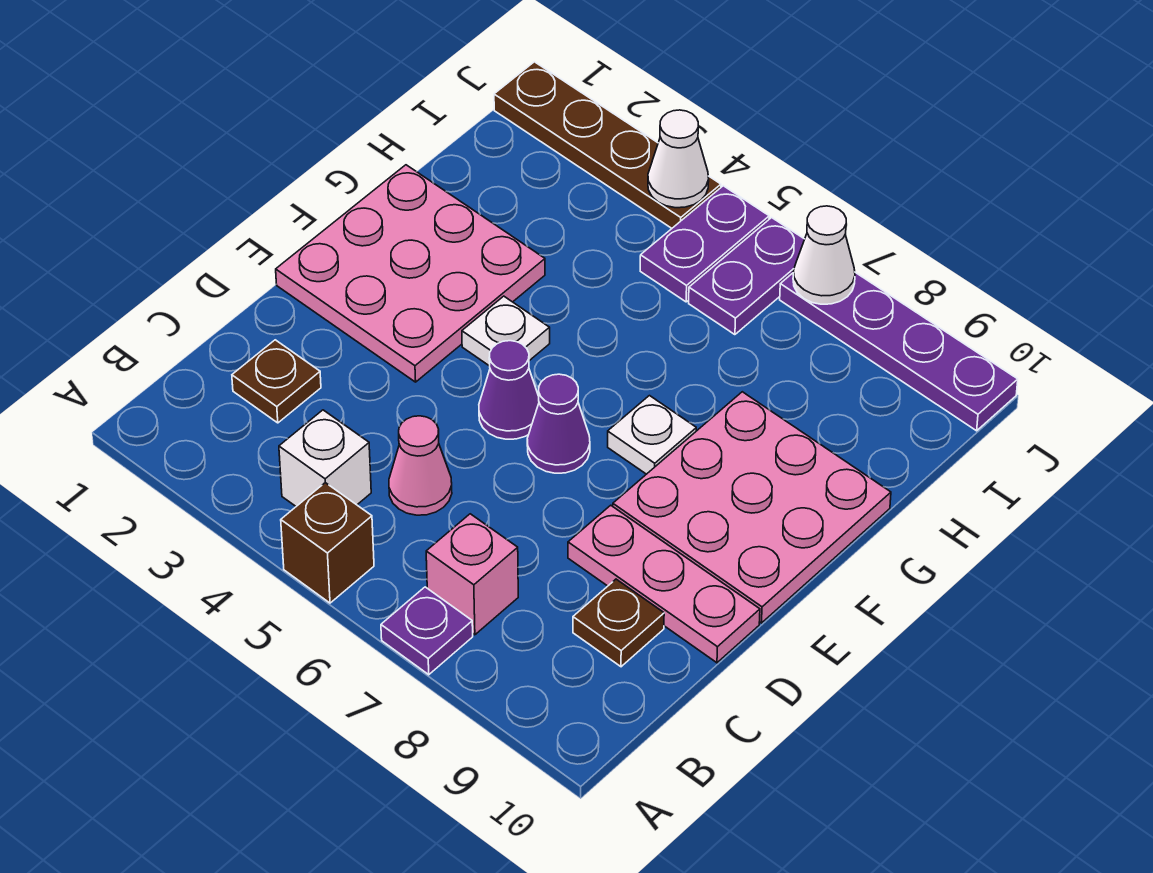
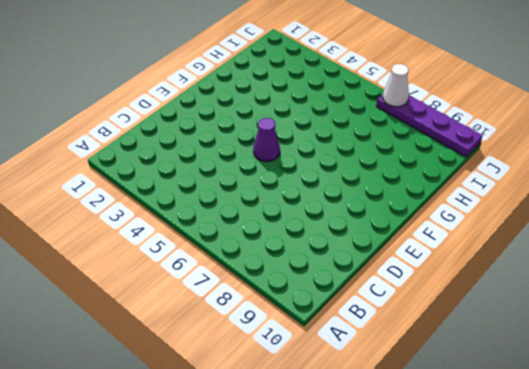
none -> brown brick A5 level 1
none -> purple plate A7 level 1
none -> white brick B4 level 1

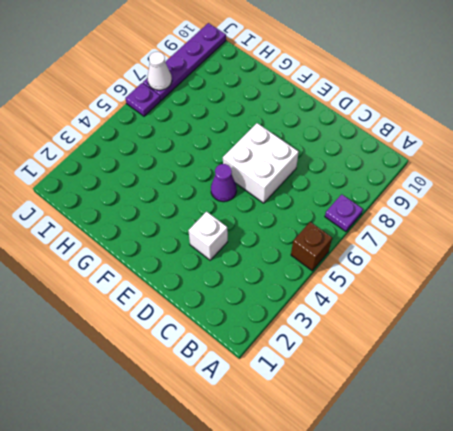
white brick D3 level 1 -> white brick B4 level 1
white brick D6:E7 level 1 -> purple cone E6 level 1
purple plate J6 level 1 -> purple plate I6:J6 level 1
none -> pink brick B7 level 1
none -> brown plate C2 level 1
none -> pink cone C5 level 1

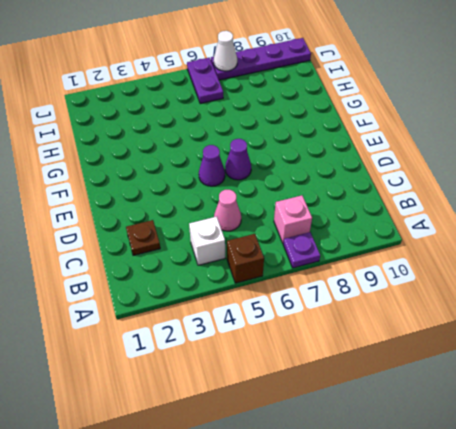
none -> brown plate C9 level 1
none -> pink plate D8:D10 level 1
none -> pink plate E1:G3 level 1

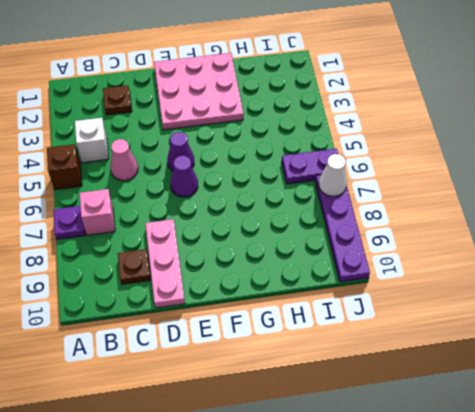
none -> pink plate E8:G10 level 1
none -> white plate F4 level 1
none -> white plate F7 level 1

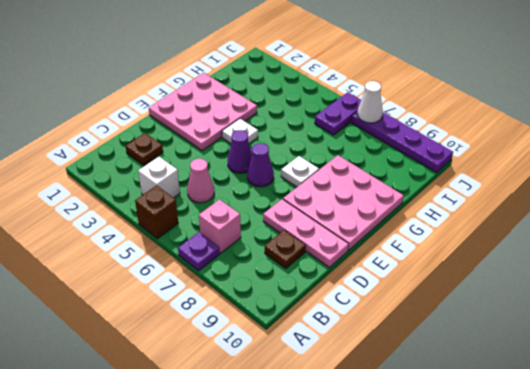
none -> purple plate I5:J5 level 1
none -> brown plate J1:J4 level 1
none -> white cone J4 level 2

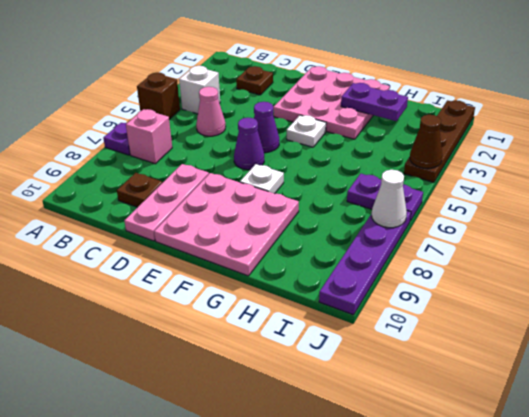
purple plate G2:H2 level 2 -> purple plate I5:J5 level 1
brown cone J4 level 2 -> white cone J4 level 2

